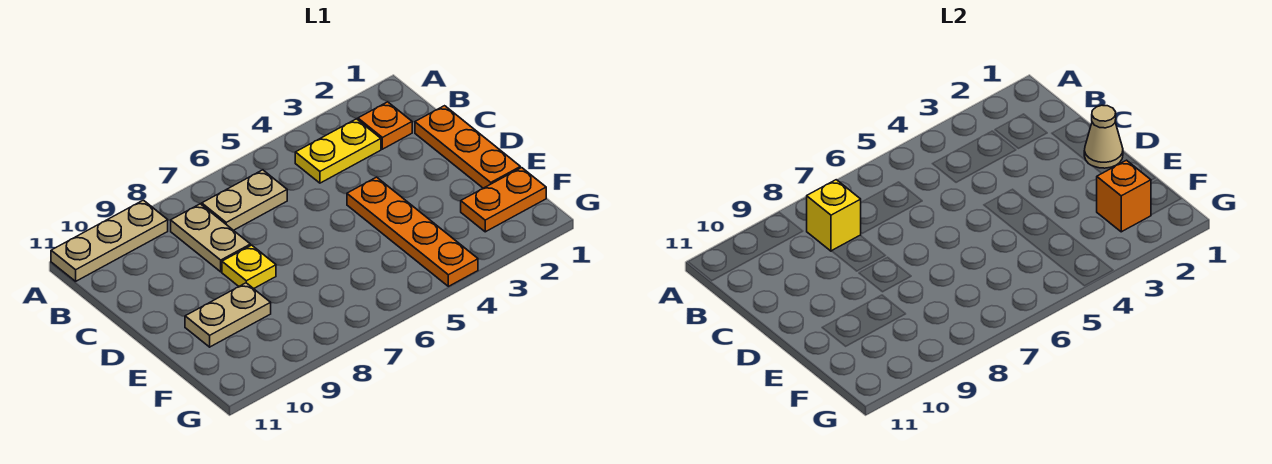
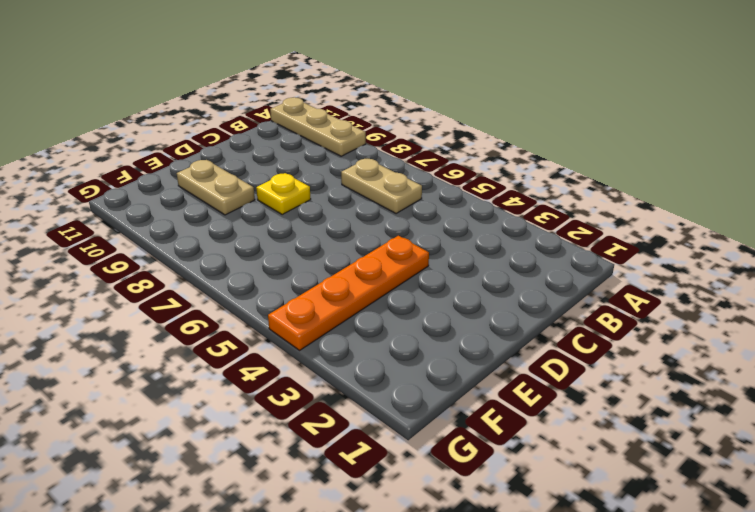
none -> orange plate B2 level 1
none -> yellow plate B3:B4 level 1
none -> tan plate B8:C8 level 1

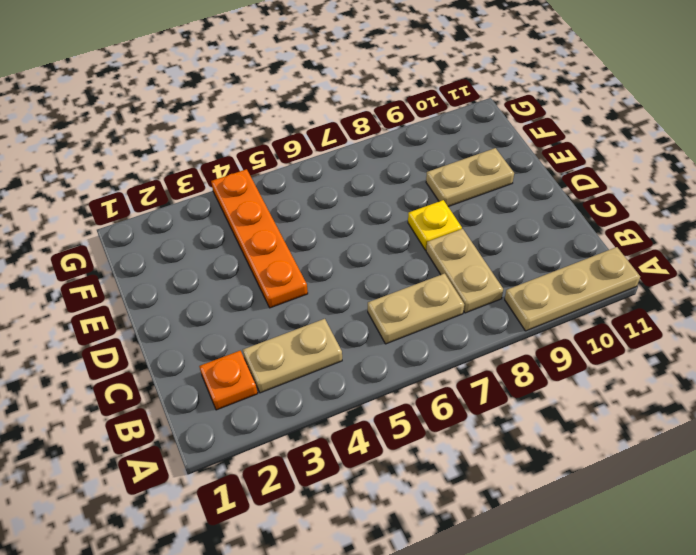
tan plate B3:B4 level 1 -> yellow plate B3:B4 level 1
none -> orange plate C1:E1 level 1
none -> orange plate F1:F2 level 1
none -> yellow brick B8 level 2

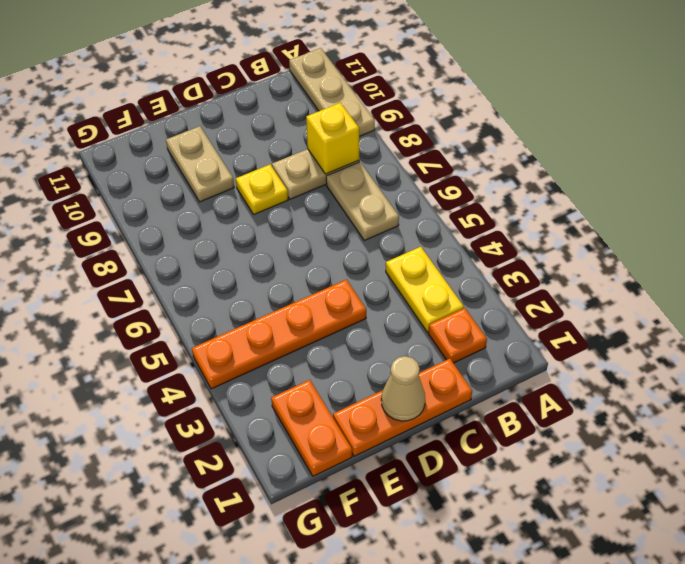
none -> orange brick F2 level 2

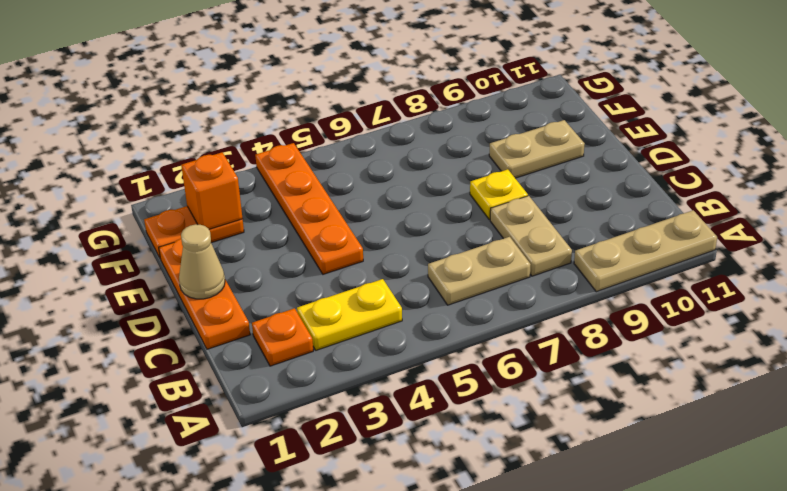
none -> yellow brick B8 level 2

